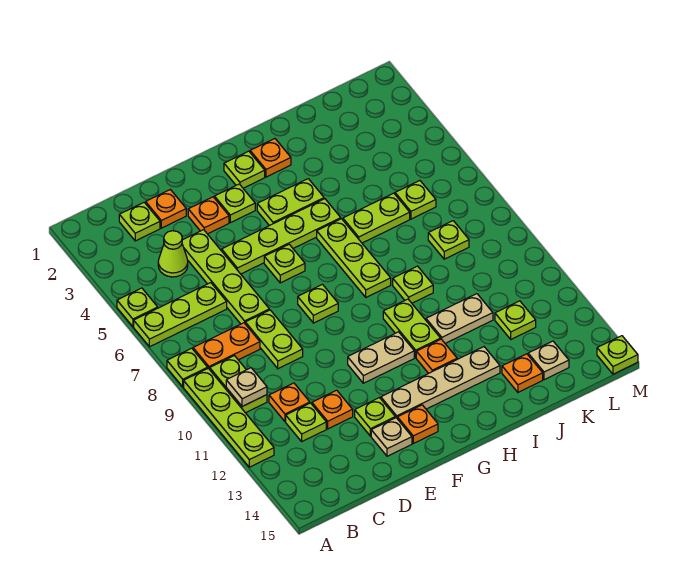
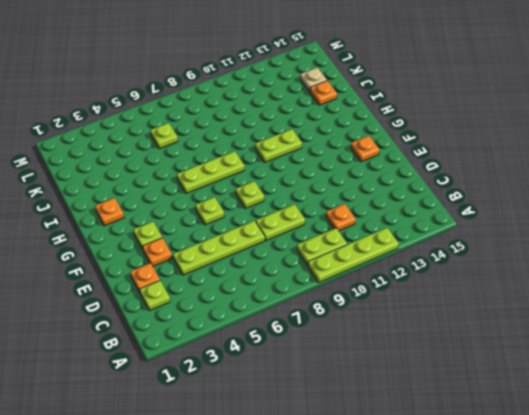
none -> lime plate A5 level 1
none -> lime plate A6:C6 level 1
none -> lime plate A8 level 1
none -> orange plate B8:C8 level 1

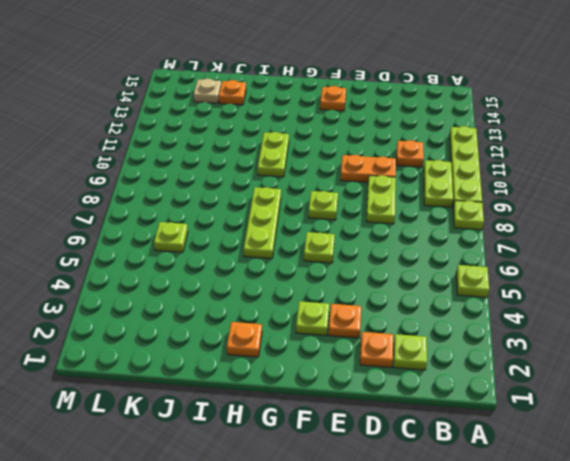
orange plate D10:E10 level 1 -> orange plate B8:C8 level 1
none -> lime plate A6:C6 level 1
none -> lime cone C4 level 1
none -> lime plate C12 level 1
none -> lime plate D4:D7 level 1

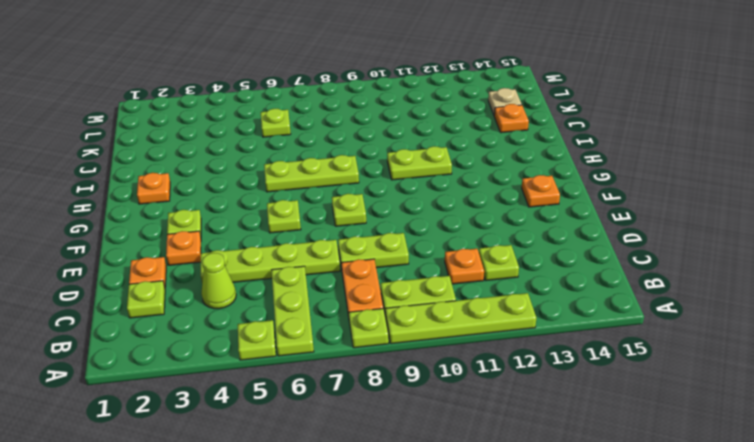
none -> orange plate D12 level 1
none -> lime plate E5:H5 level 1
none -> lime plate E13 level 1
none -> tan plate E14 level 1

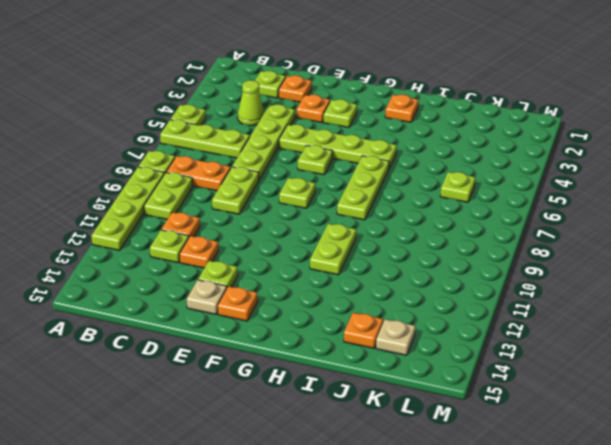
none -> tan plate F11:G11 level 1
none -> tan plate F13:I13 level 1
none -> lime plate G2 level 1
none -> lime plate G4:H4 level 1

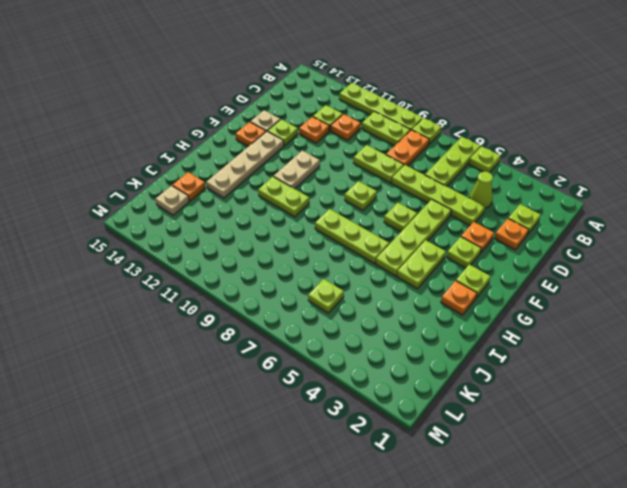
none -> orange plate H12 level 1
none -> lime plate I6:J6 level 1
none -> lime plate I9 level 1
none -> tan plate I11:J11 level 1

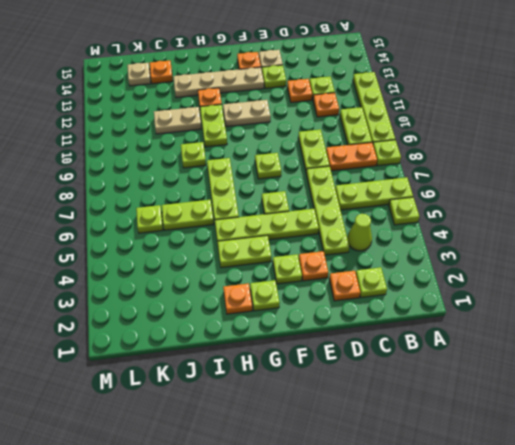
none -> lime plate K8 level 1
none -> lime plate K12 level 1
none -> lime plate M15 level 1
none -> tan plate B10 level 2

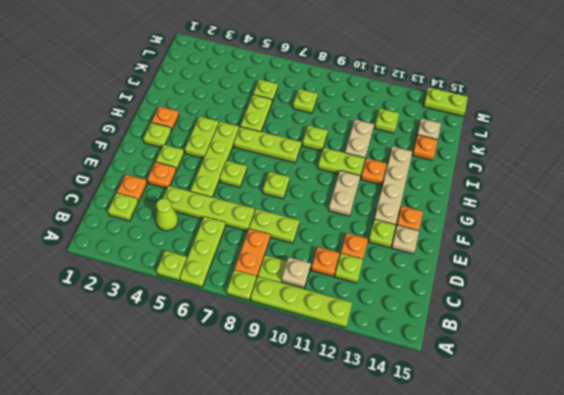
lime plate M14:M15 level 1 -> lime plate M15 level 1

